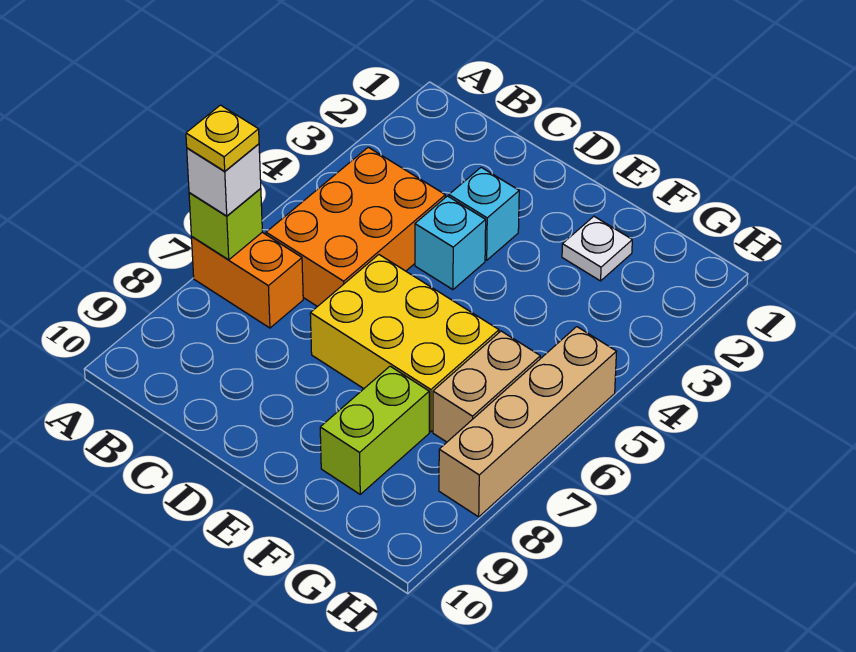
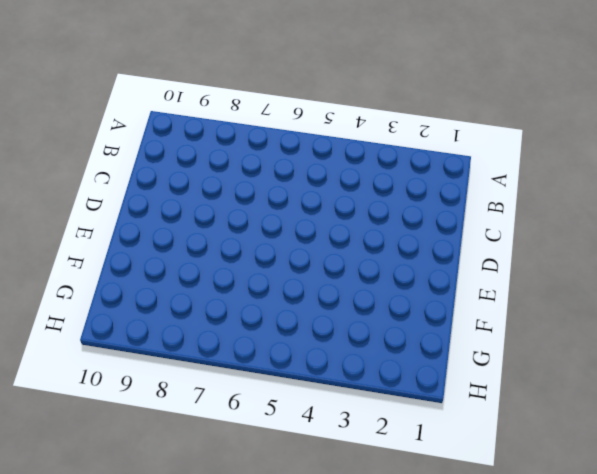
none -> orange brick A7:B7 level 1
none -> orange brick B4:C6 level 1
none -> cyan brick D3 level 1

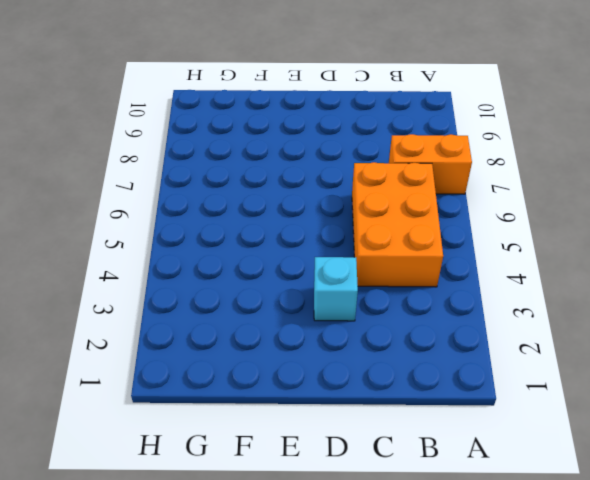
none -> cyan brick D4 level 1
none -> yellow brick D6:F7 level 1
none -> white plate F2 level 1

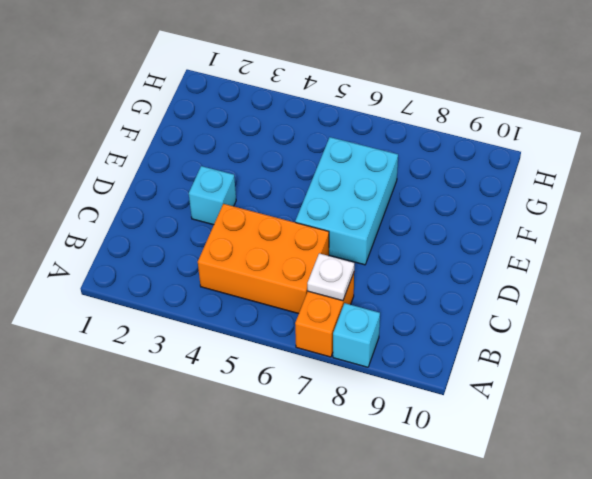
cyan brick A8 level 1 -> cyan brick D4 level 1
white plate B7 level 2 -> white plate F2 level 1
cyan brick D6:F7 level 1 -> yellow brick D6:F7 level 1
none -> lime brick F8:F9 level 1
none -> tan brick G6:G7 level 1
none -> tan brick H5:H8 level 1

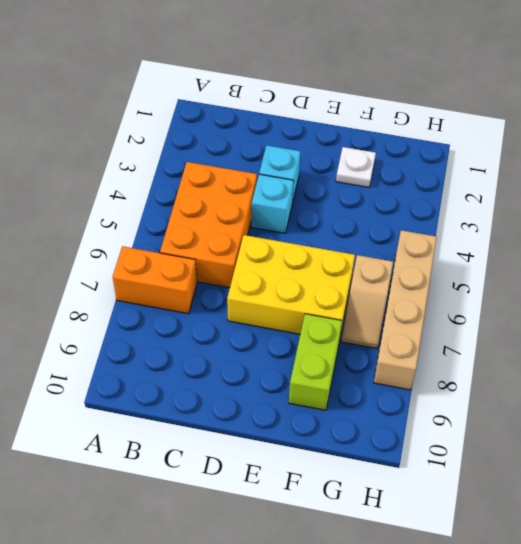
tan slope G6:G7 level 1 top 6 -> tan brick G6:G7 level 1
none -> lime brick A7 level 2
none -> white brick A7 level 3
none -> yellow plate A7 level 4

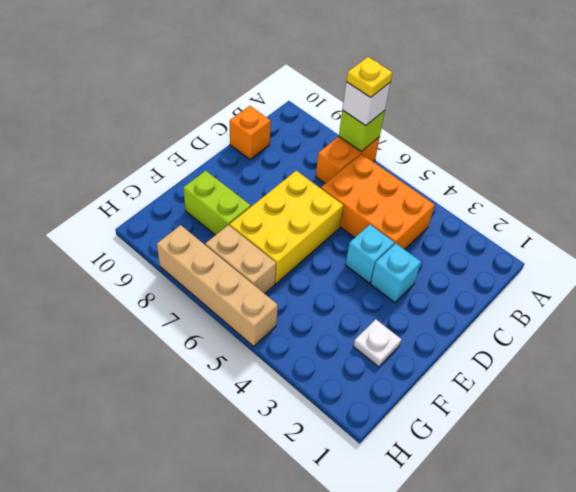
orange brick C10 level 1 -> none

